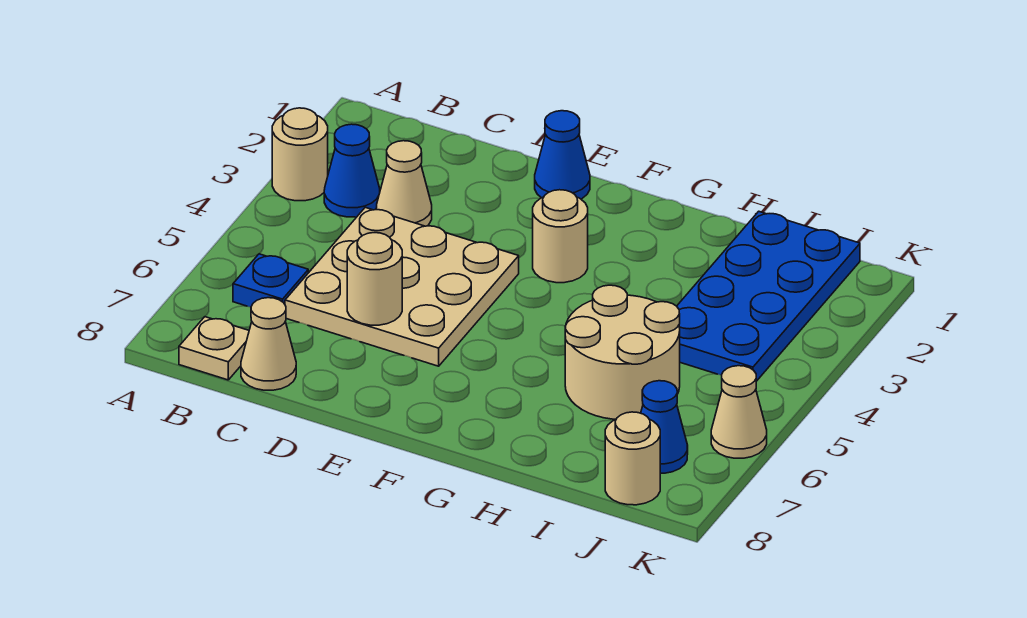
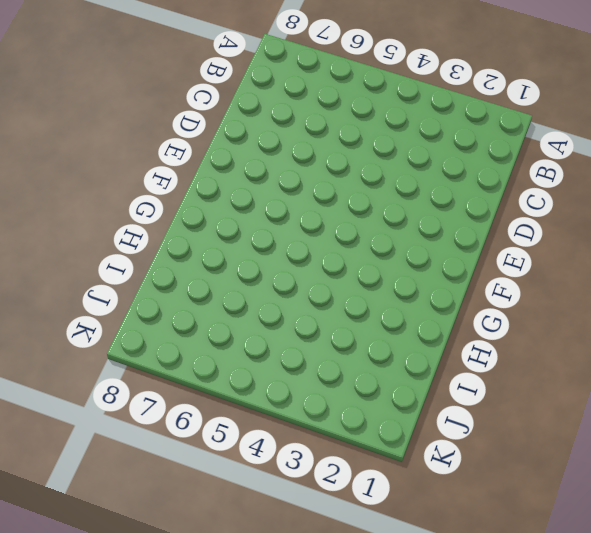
none -> tan round brick A3 level 1
none -> blue cone B3 level 1
none -> blue plate B6 level 1

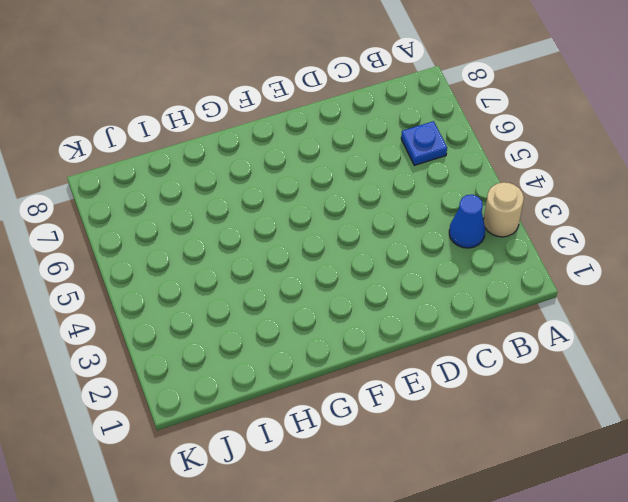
none -> tan plate B8 level 1
none -> tan cone C3 level 1
none -> tan plate C4:E6 level 1

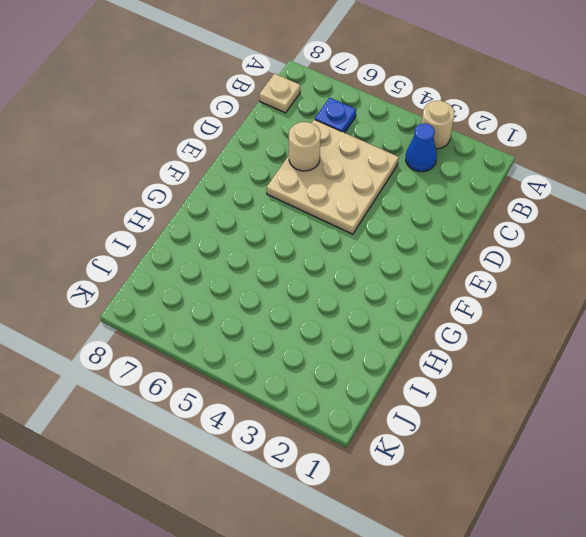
none -> tan cone C3 level 1
none -> tan cone C8 level 1
none -> blue cone E1 level 1

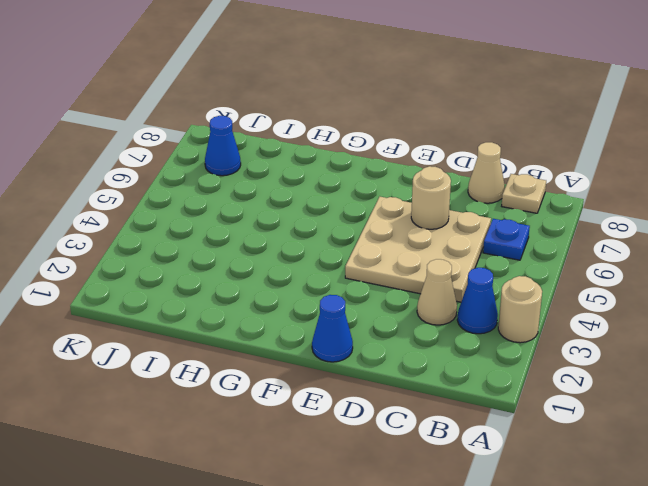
none -> tan round brick F3 level 1
none -> tan round brick H5:I6 level 1
none -> blue plate I1:J4 level 1

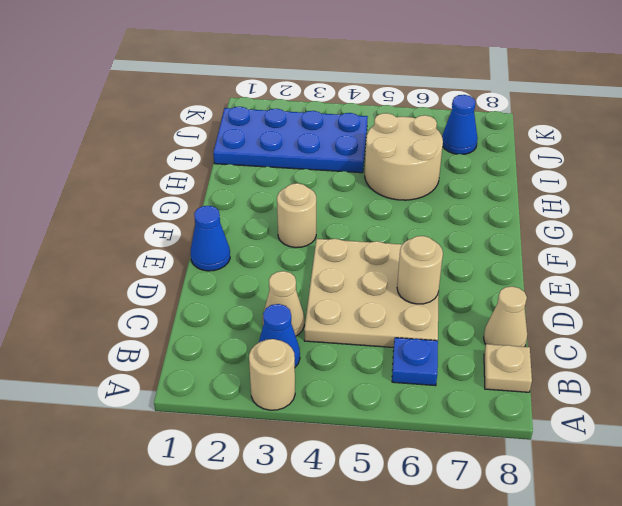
none -> tan round brick J8 level 1
none -> tan cone K6 level 1

